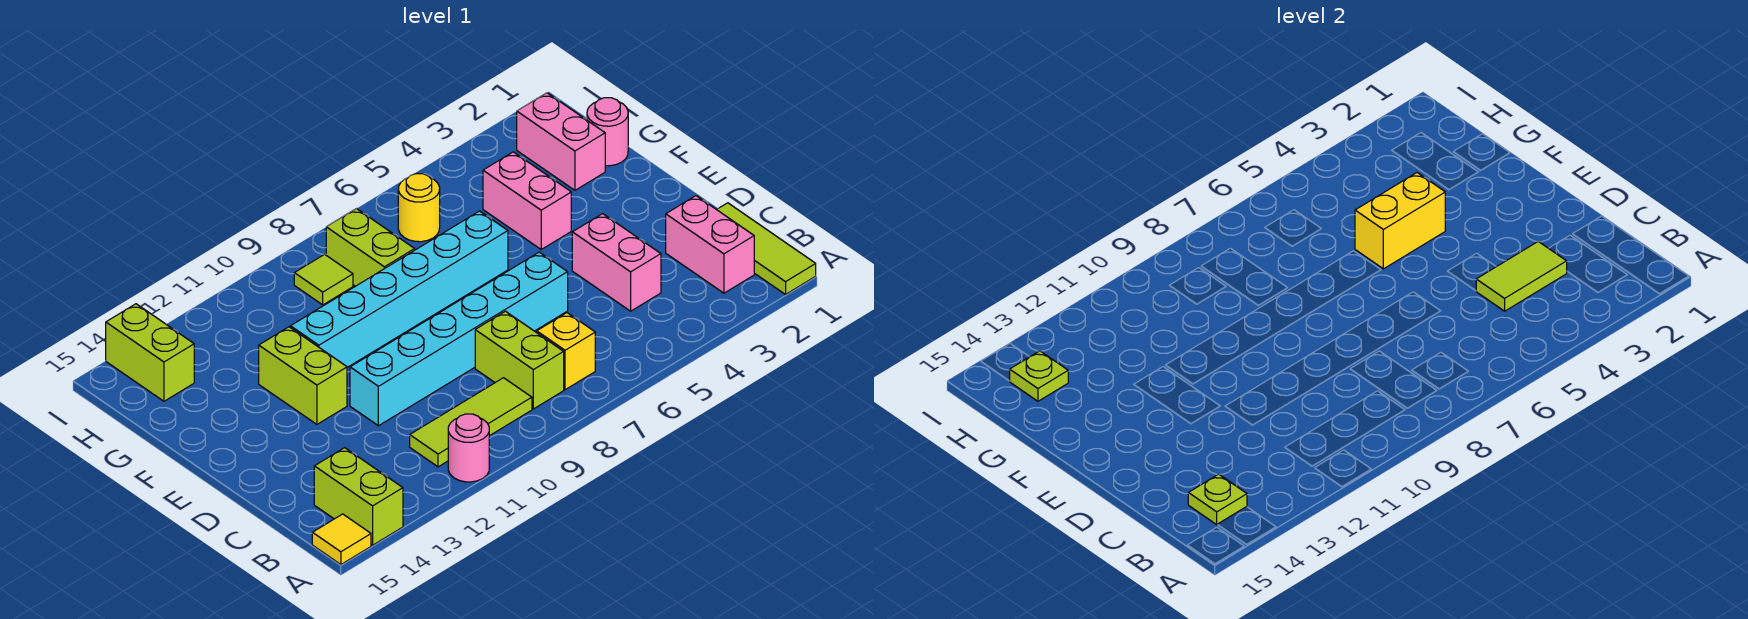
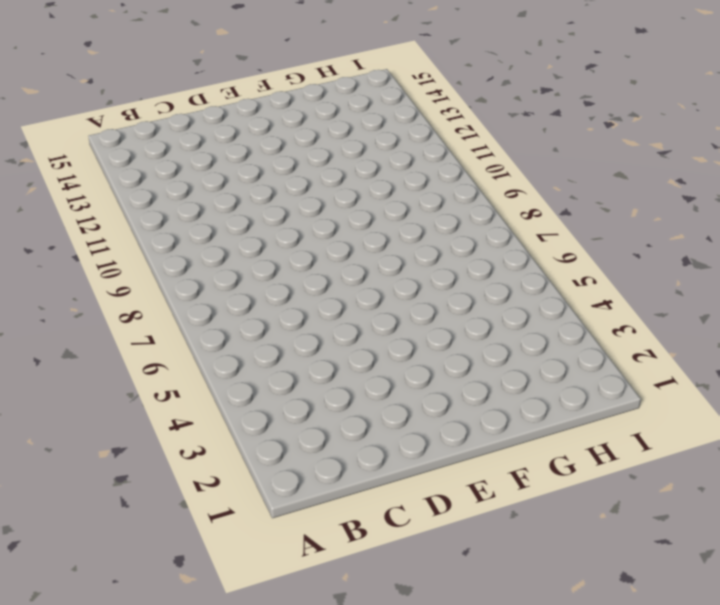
none -> lime tile A1:C1 level 1
none -> pink round brick A11 level 1
none -> lime brick A14:B14 level 1

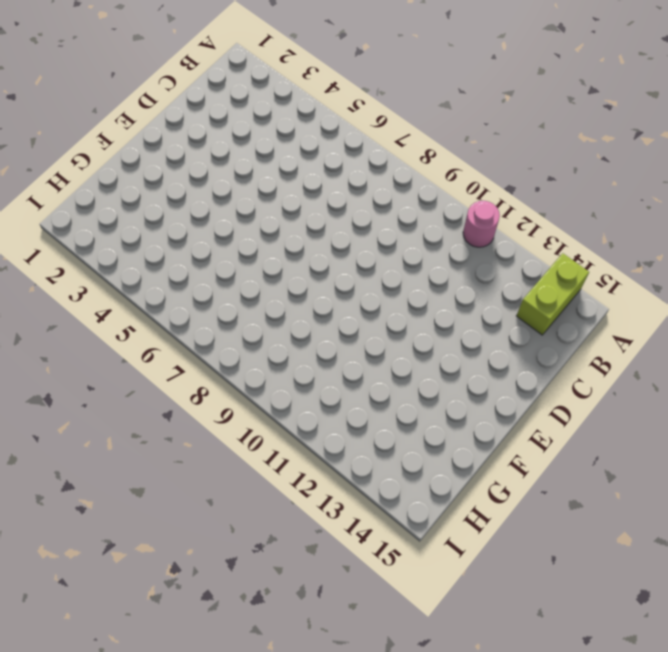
none -> lime tile A1:C1 level 1
none -> yellow tile A15 level 1
none -> pink brick B2:C2 level 1

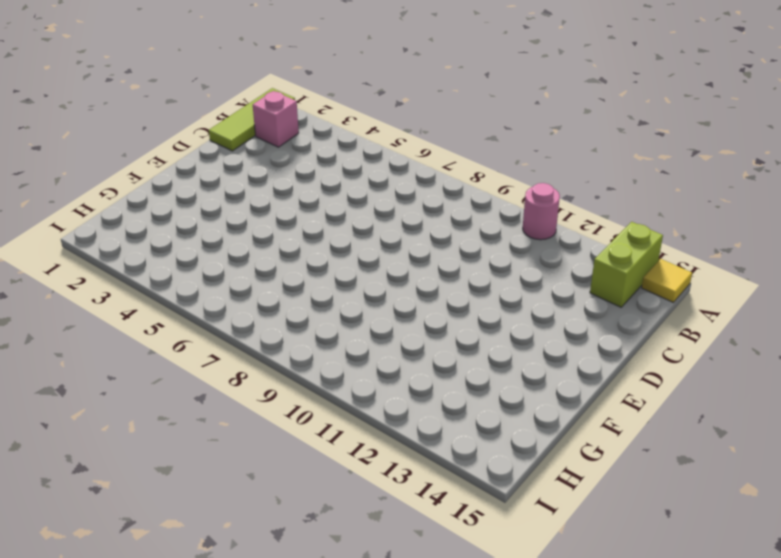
pink brick B2 level 1 -> pink brick B2:C2 level 1
none -> yellow brick B7 level 1
none -> lime brick B8:C8 level 1
none -> lime tile B9:B11 level 1

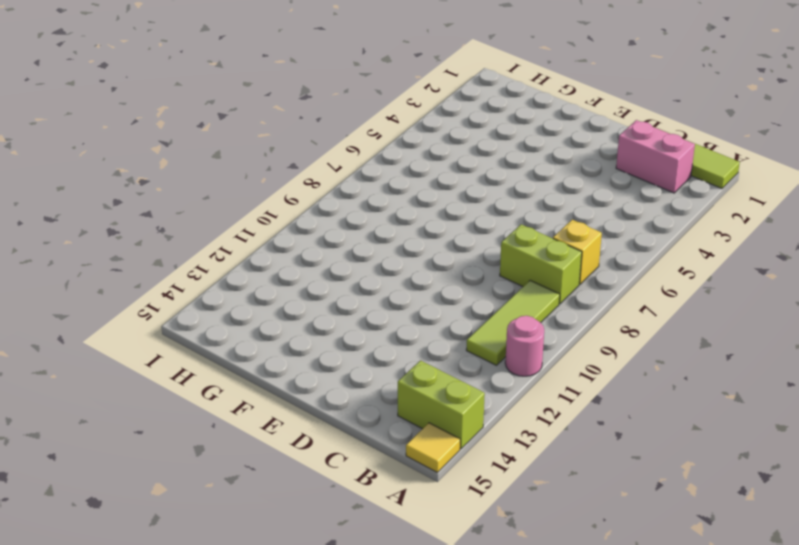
none -> pink brick C4:D4 level 1
none -> cyan brick D6:D11 level 1
none -> lime brick E12:F12 level 1

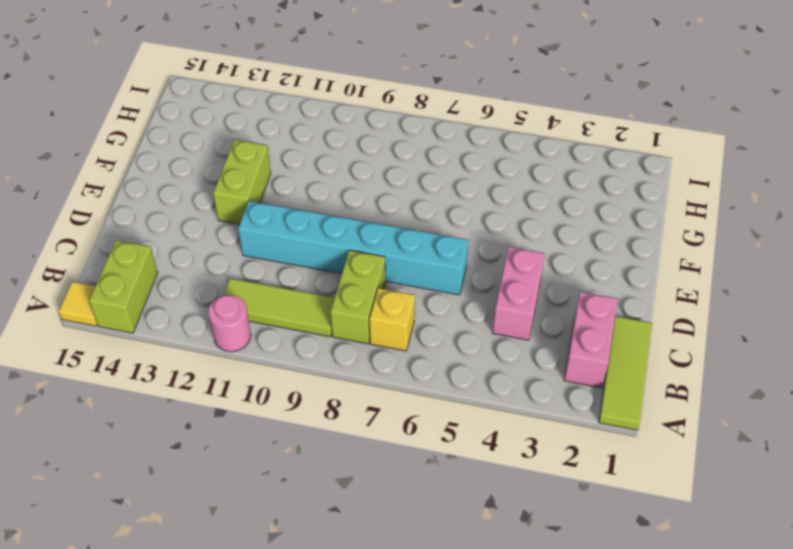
none -> pink brick F4:G4 level 1
none -> cyan brick F6:F11 level 1
none -> pink round brick G1 level 1

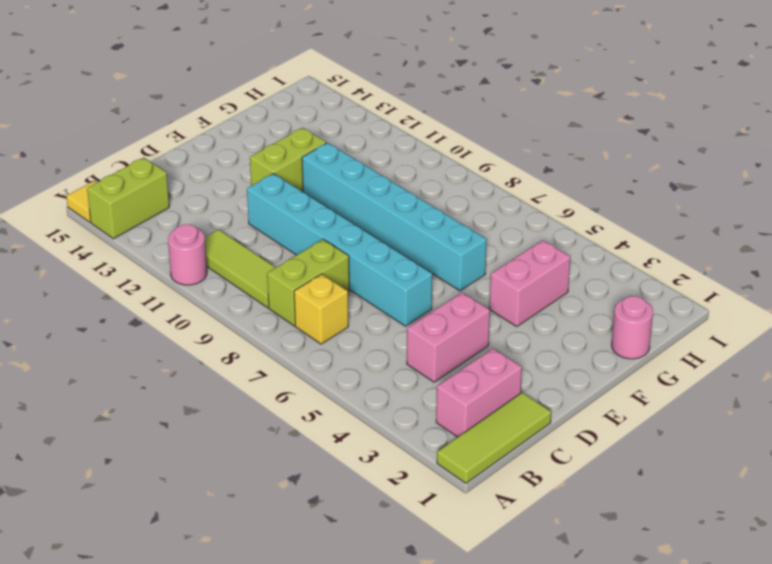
none -> pink brick G2:H2 level 1
none -> lime brick G8:H8 level 1
none -> yellow round brick H6 level 1

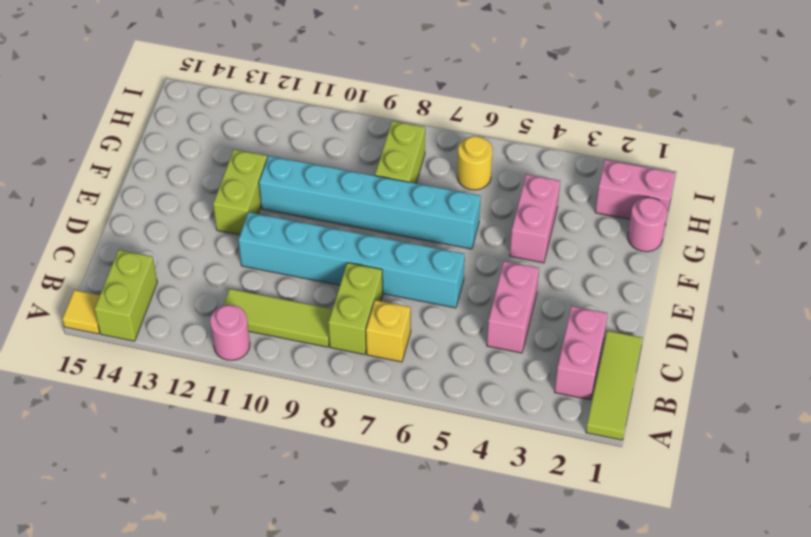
pink brick H1:H2 level 1 -> pink brick G2:H2 level 1
none -> lime tile H9 level 1
none -> lime brick H14:I14 level 1
none -> lime plate B14 level 2

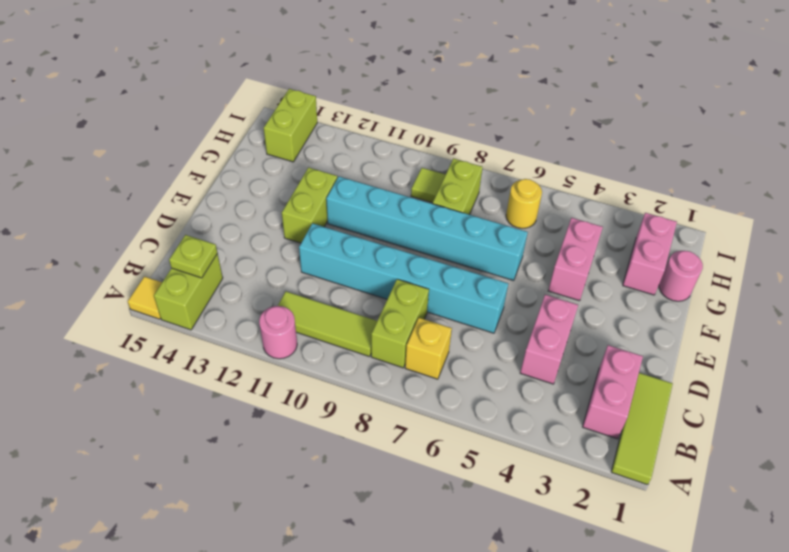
none -> lime tile C3:C4 level 2
none -> yellow brick F4:F5 level 2
none -> lime plate H14 level 2

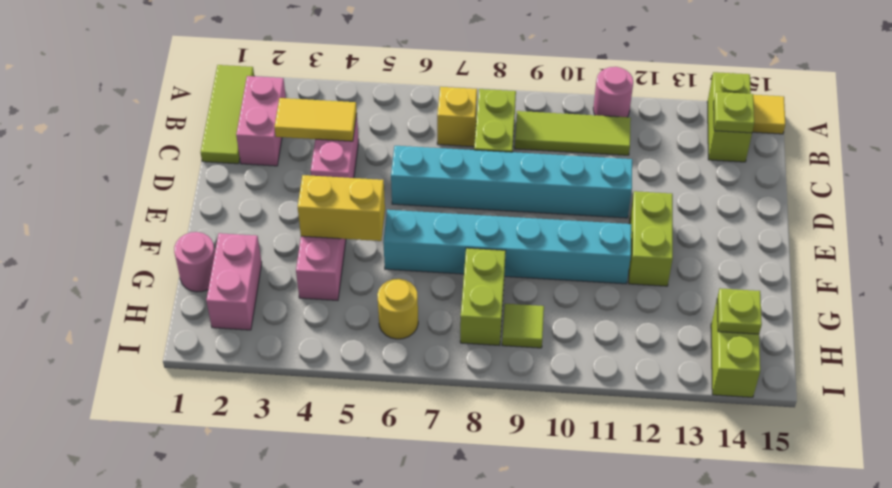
yellow tile C3:C4 level 2 -> lime tile C3:C4 level 2

